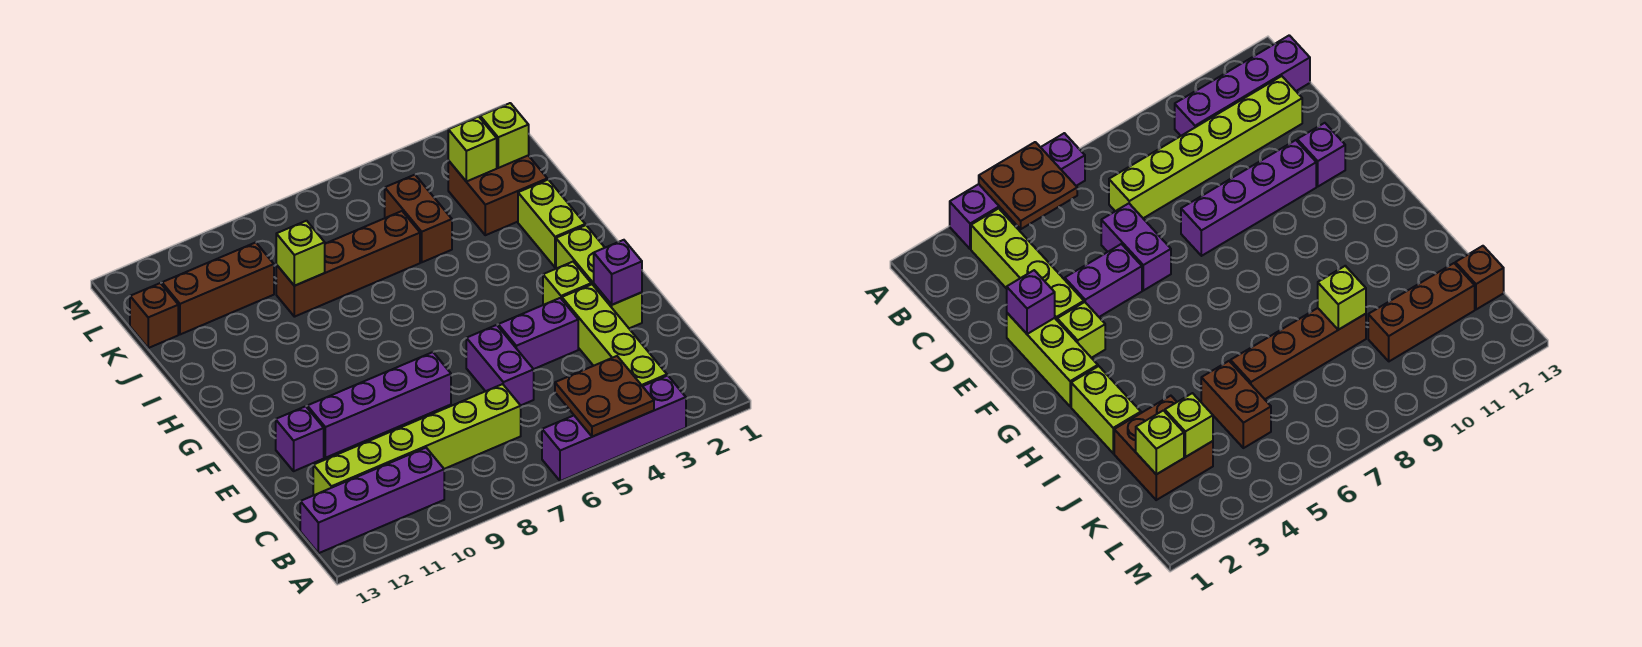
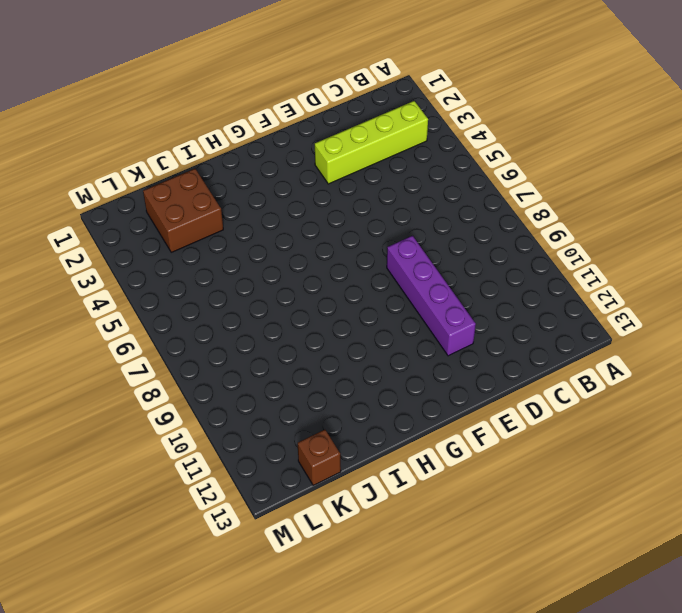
none -> purple brick A3:A6 level 1
none -> purple brick B10:B13 level 1
none -> lime brick C7:C12 level 1

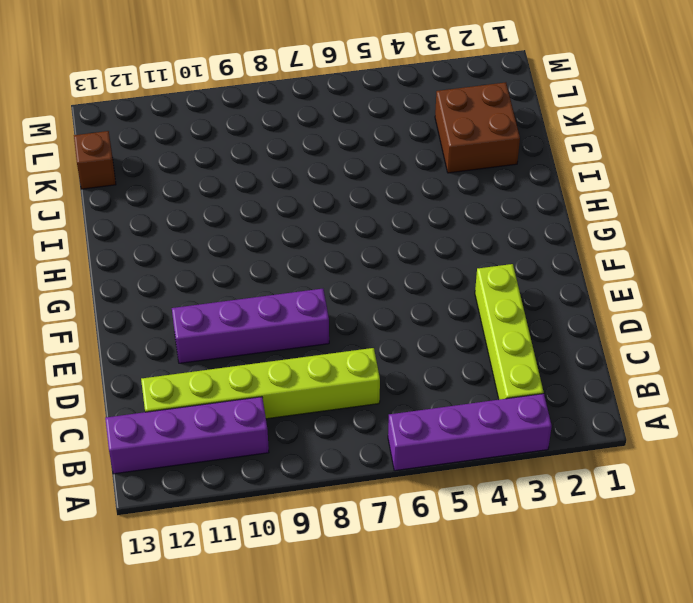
none -> purple brick D6:E6 level 1
none -> lime brick E2:G2 level 1
none -> purple brick E4:E5 level 1

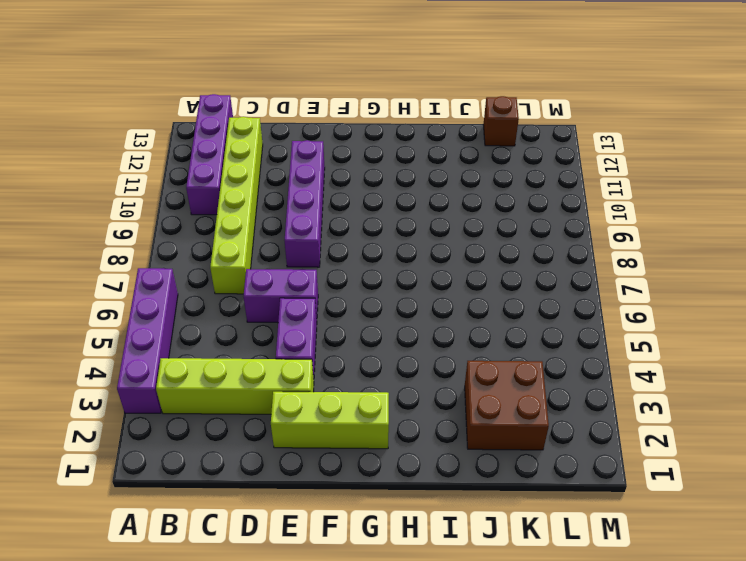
none -> purple brick E12 level 1
none -> lime brick F3 level 1
none -> lime brick H2:I2 level 1

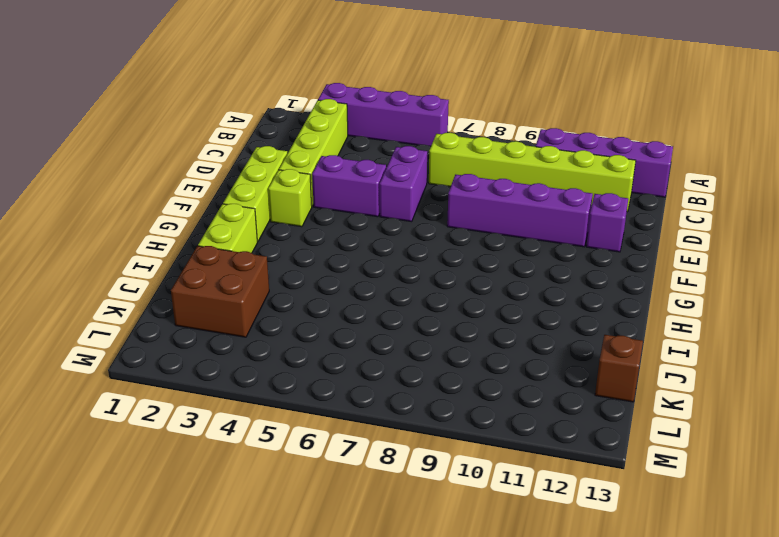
none -> brown brick J5:K5 level 1
none -> brown brick J6:J9 level 1
none -> brown brick K10:K12 level 1

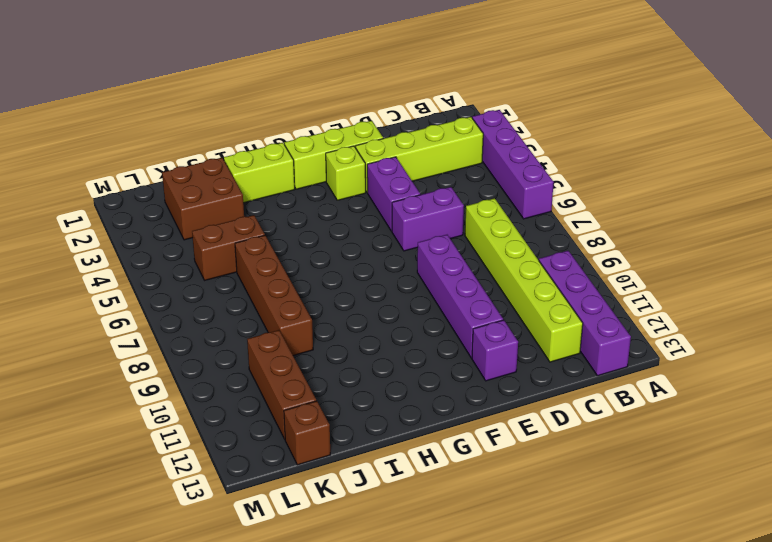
none -> brown plate A4:B5 level 2
none -> purple brick E2 level 2
none -> lime brick J9 level 2

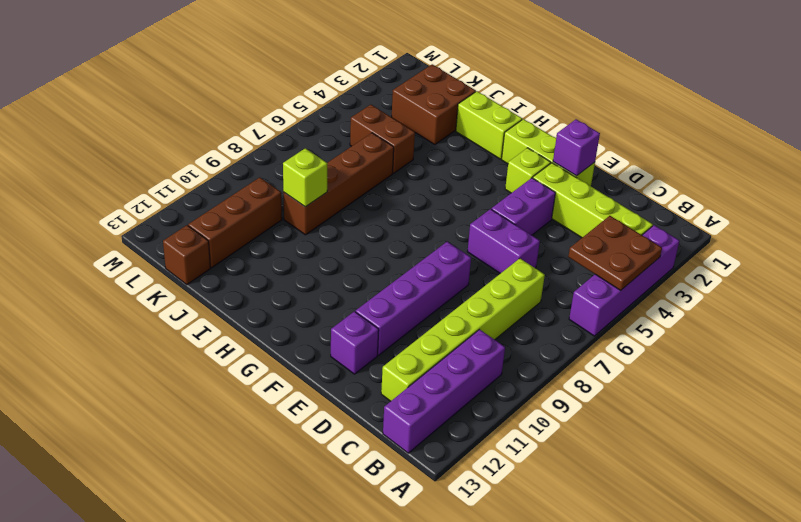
none -> lime brick K2 level 2
none -> lime brick K3 level 2

